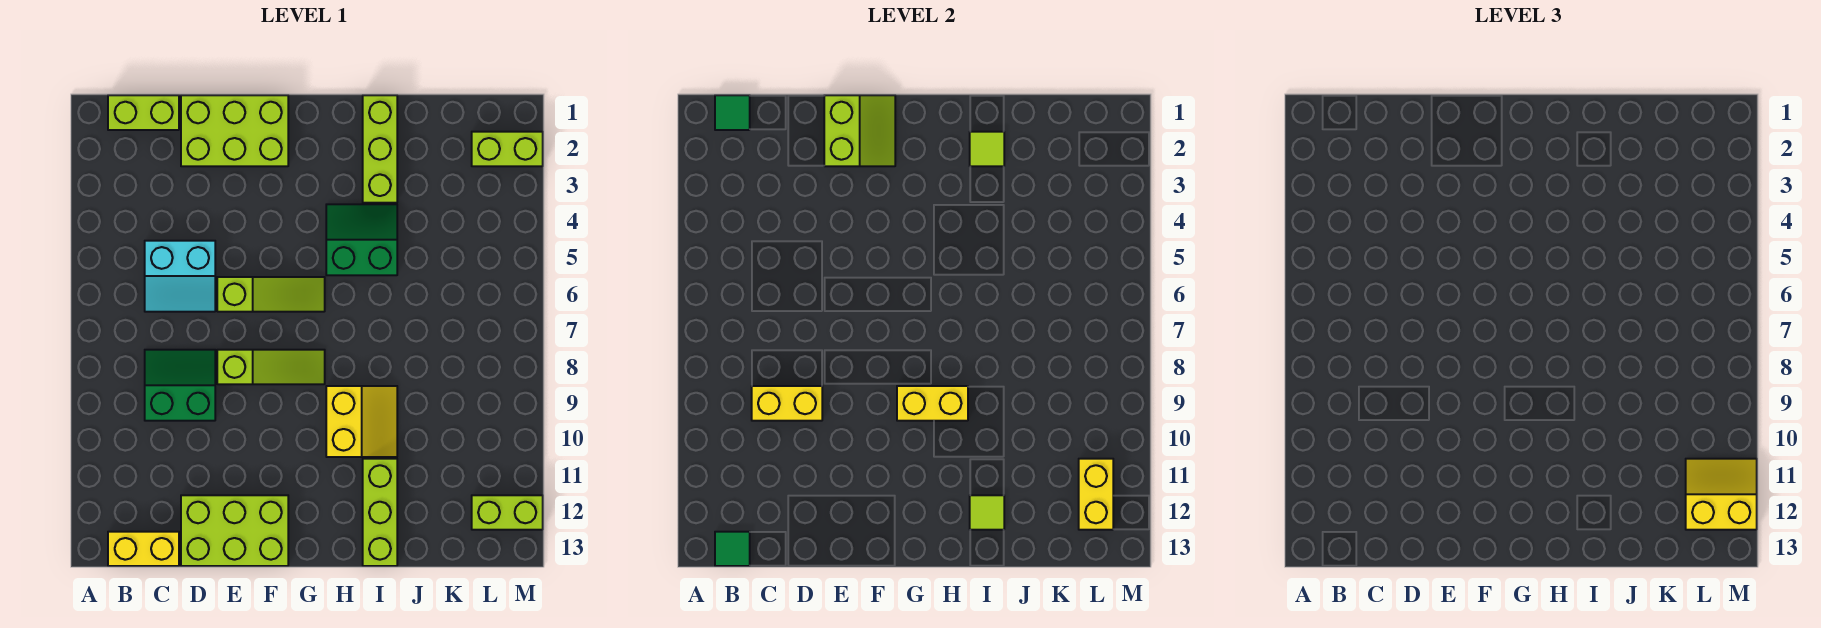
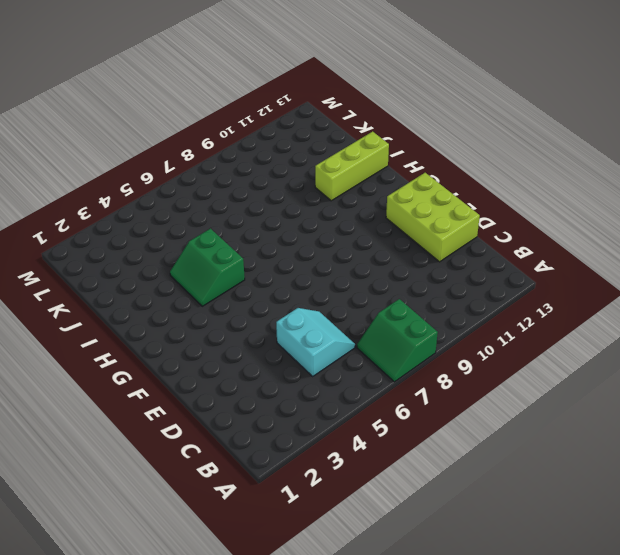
green slope A7:B8 level 1 top 8 -> green slope C8:D9 level 1 top 9
none -> lime brick B1:C1 level 1
none -> yellow brick B13:C13 level 1
none -> lime brick D1:F2 level 1

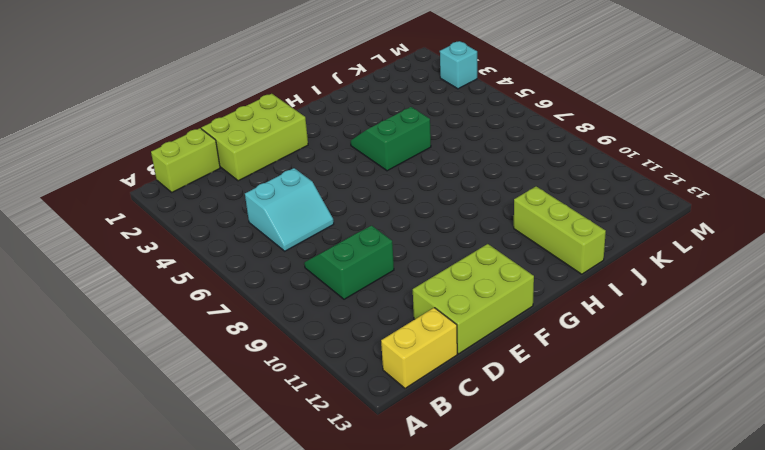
cyan brick M3 level 1 -> none
none -> lime slope E6:G6 level 1 top E
none -> lime slope E8:G8 level 1 top E
none -> yellow slope H9:I10 level 1 top H

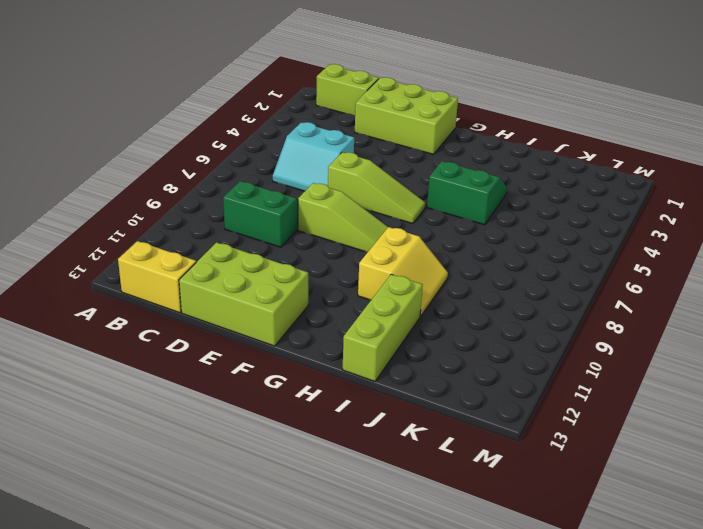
none -> lime brick I1:I3 level 1
none -> lime brick L2:M2 level 1
none -> lime brick L12:M12 level 1

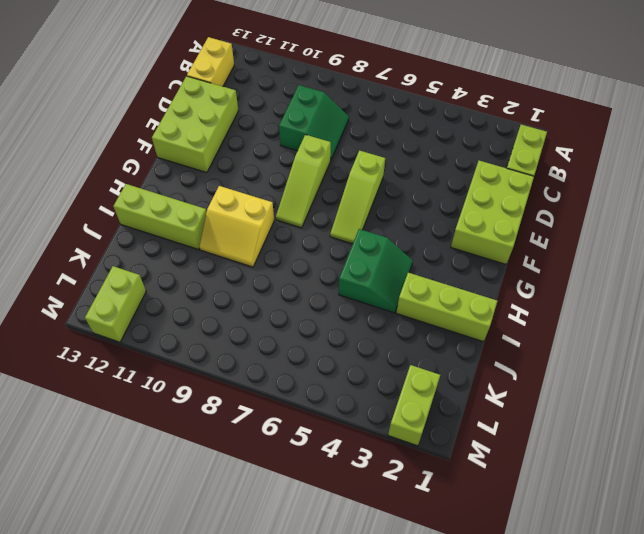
none -> cyan slope C5:D6 level 1 top 5
none -> green tile B1 level 2
none -> green tile B13 level 2

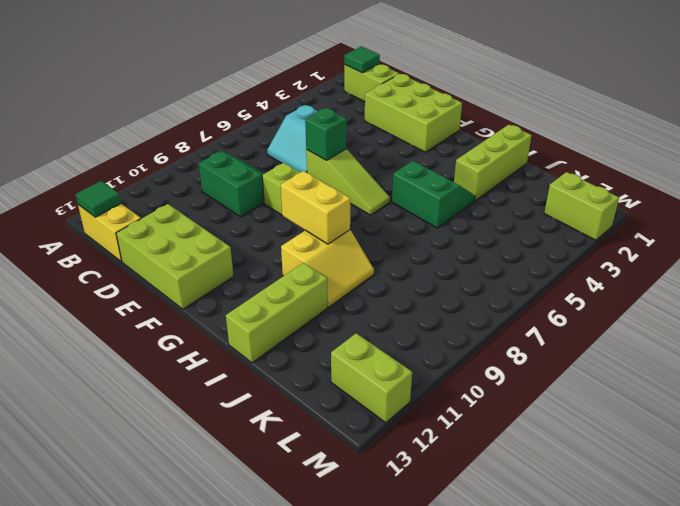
green brick E6 level 2 -> none
none -> yellow brick C9:D9 level 2
none -> lime slope E1:F2 level 2 top E
none -> lime tile I2 level 2

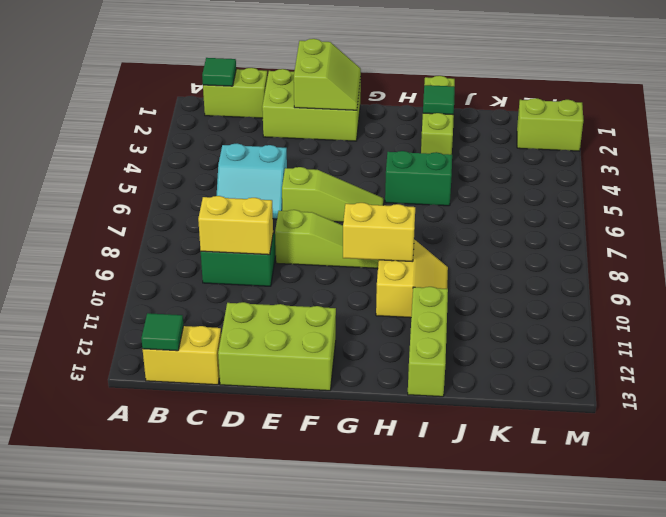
green tile I2 level 2 -> lime tile I2 level 2
none -> lime brick L12:M12 level 1
none -> lime tile I12 level 2
none -> yellow brick L11:L12 level 2

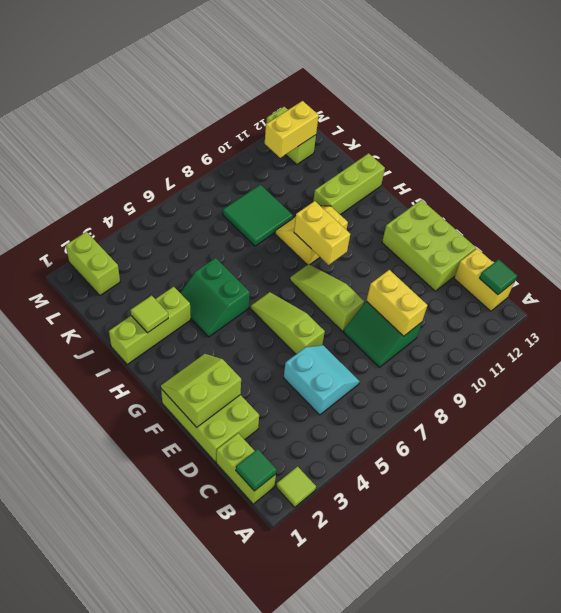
lime tile A2 level 1 -> lime tile I12 level 2
green tile J8:K9 level 1 -> none
none -> yellow slope L11:M12 level 3 top 12

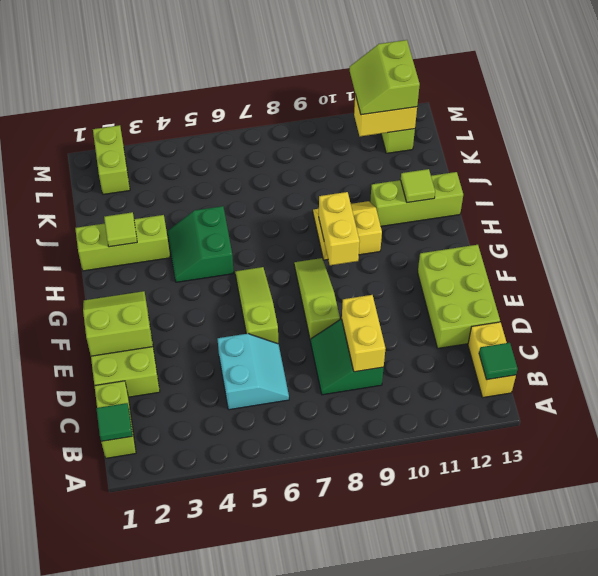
lime slope L11:M12 level 3 top 12 -> yellow slope L11:M12 level 3 top 12

